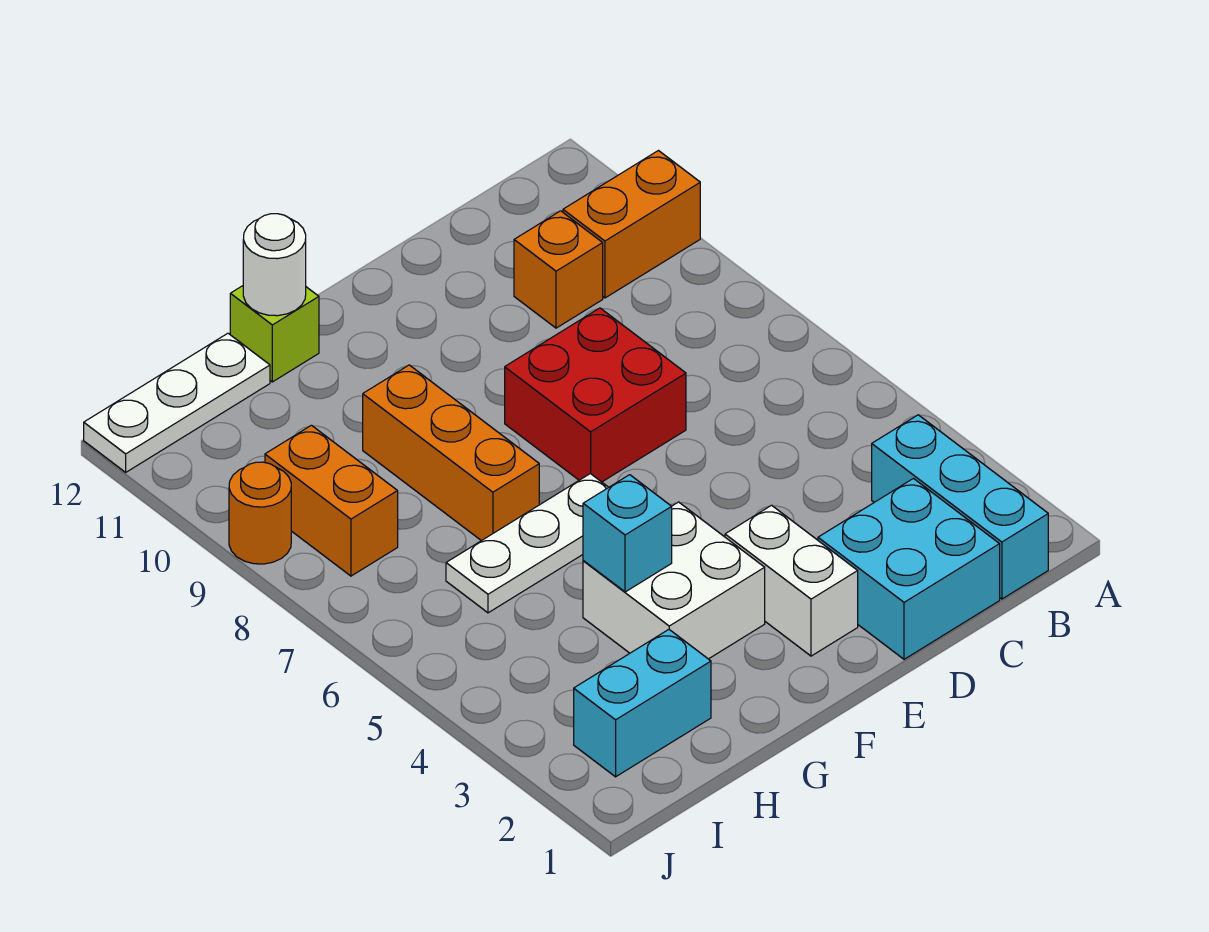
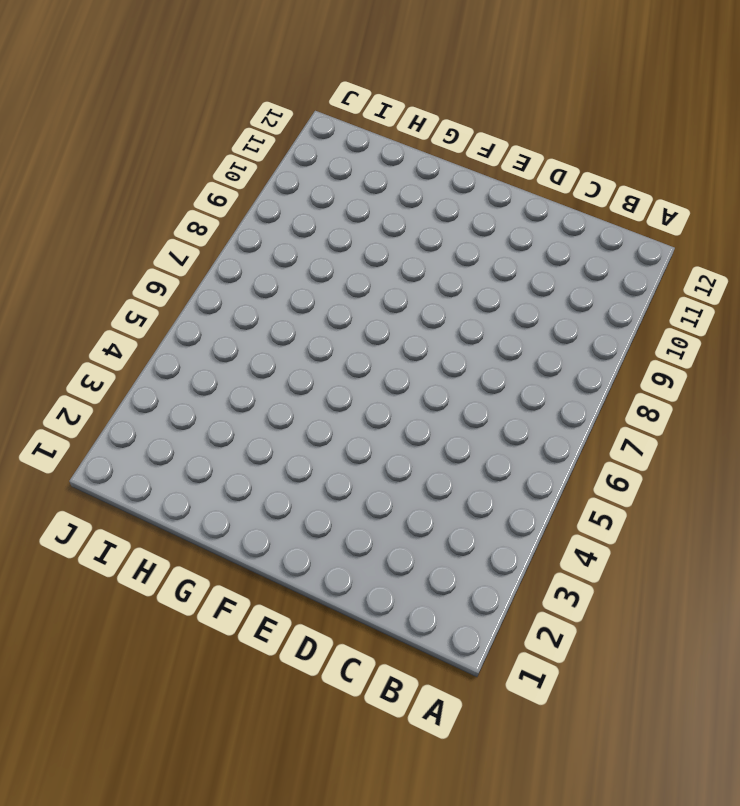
none -> orange brick A10:B10 level 1
none -> cyan brick B1:B3 level 1
none -> cyan brick C1:D2 level 1

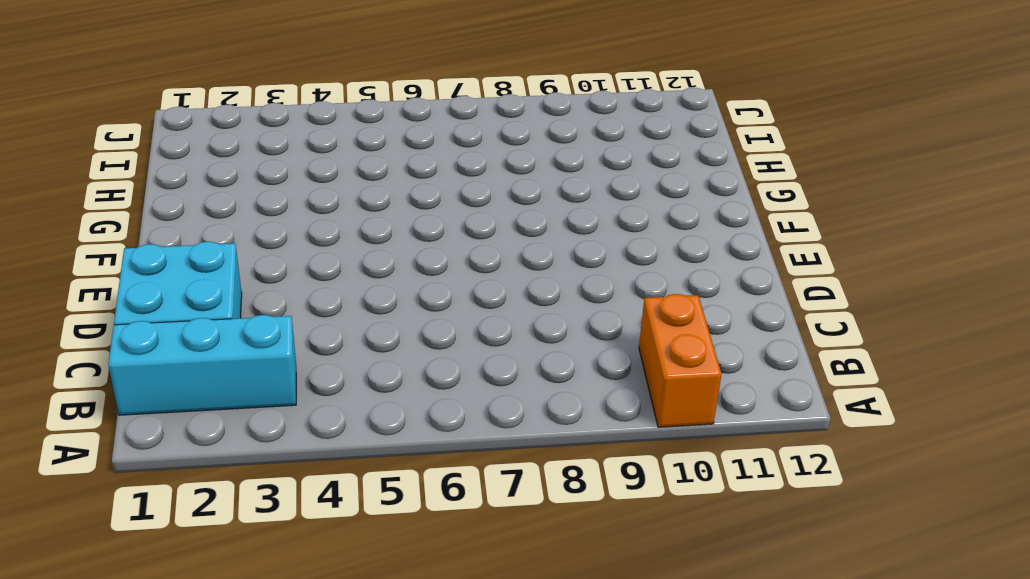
none -> orange brick C10 level 1
none -> red brick D7:E8 level 1
none -> white brick E2:E3 level 1

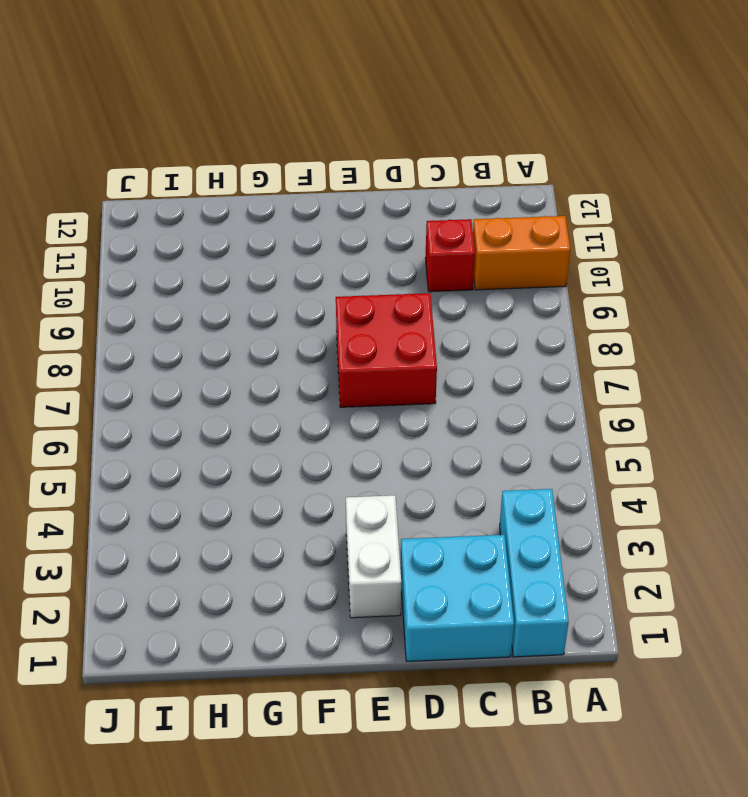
red brick C10 level 1 -> orange brick C10 level 1
none -> white brick F3:G4 level 1
none -> white plate F6:H6 level 1
none -> orange brick G7:G9 level 1

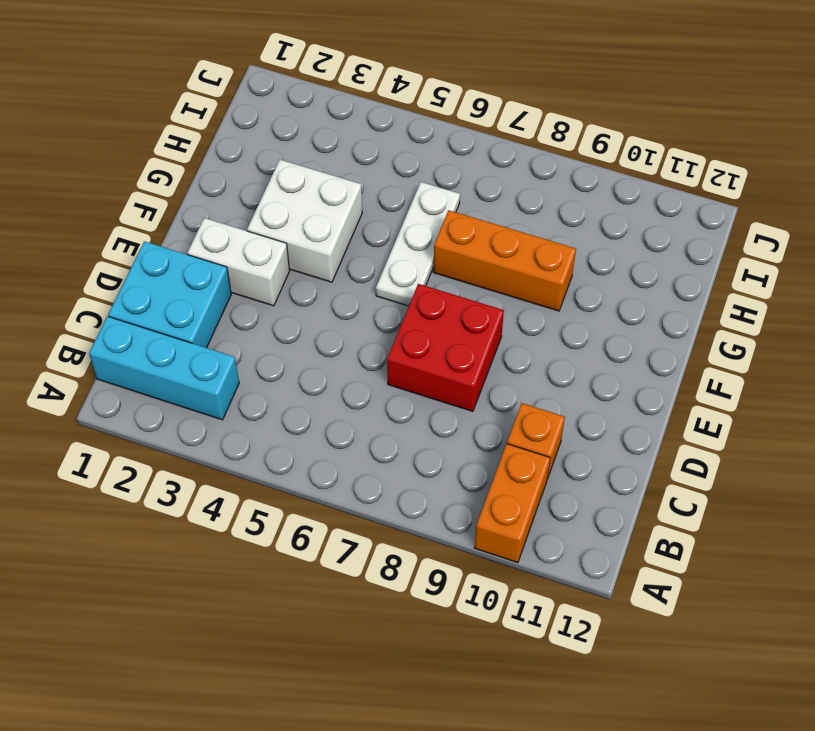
none -> lime brick G12 level 1
none -> cyan brick H2:I2 level 1
none -> white plate H12:J12 level 1

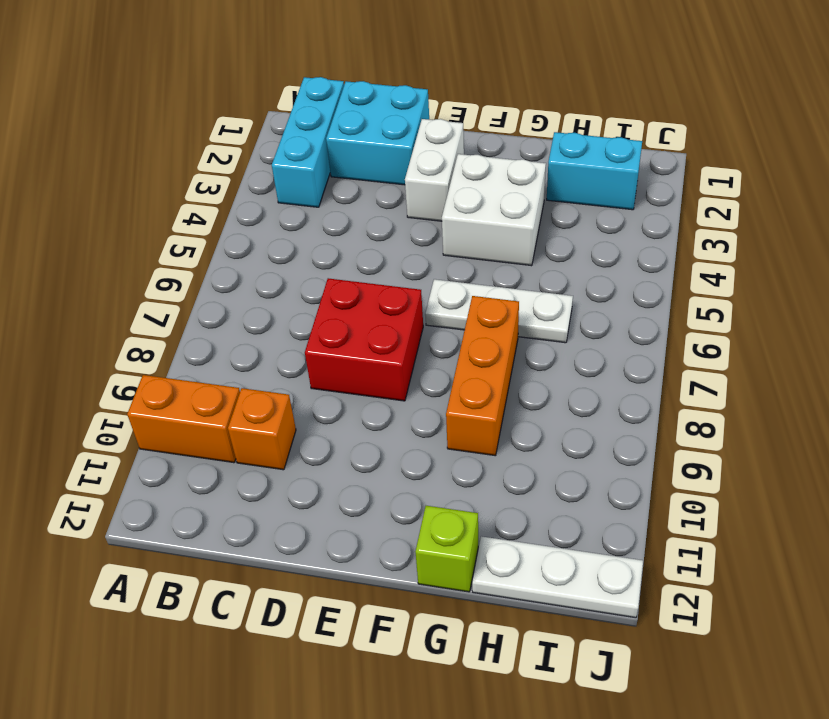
none -> orange brick I8:I9 level 1
none -> orange round brick J9 level 1
none -> cyan brick G4 level 2

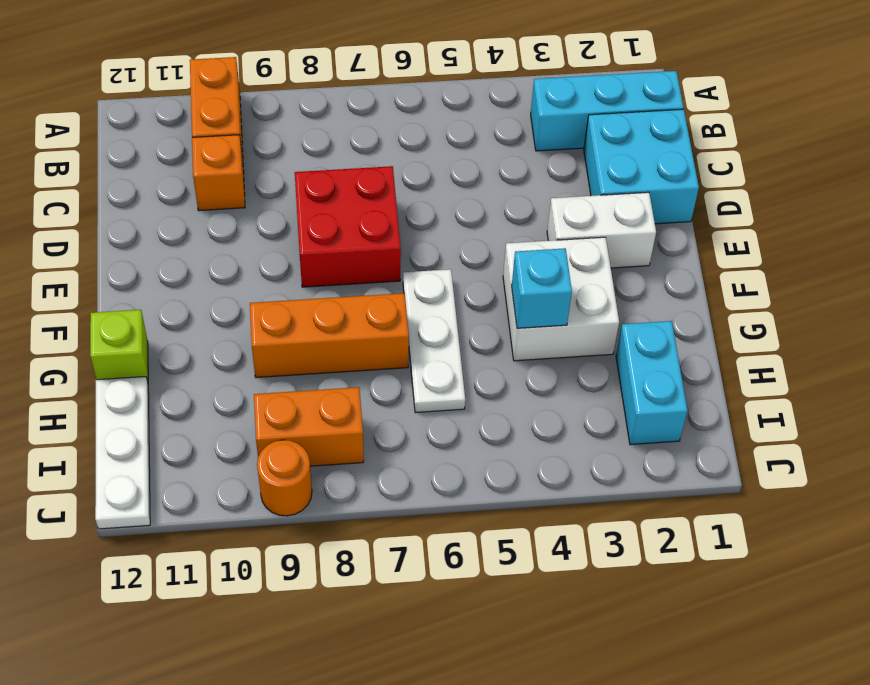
none -> white round brick G12 level 2

